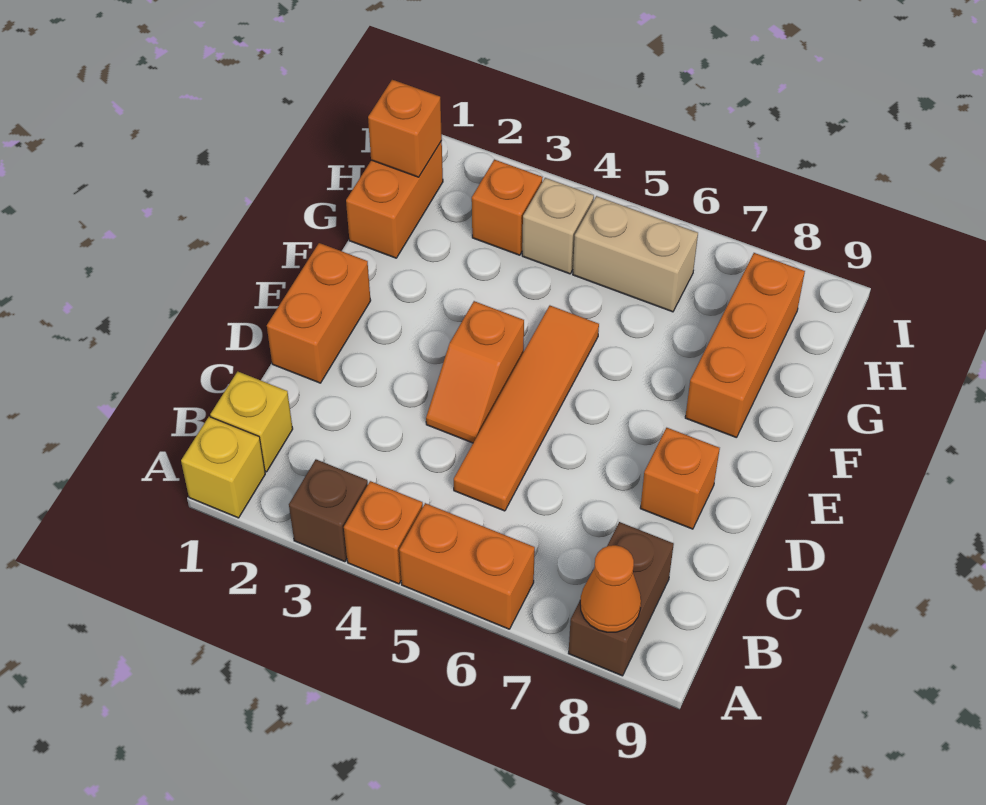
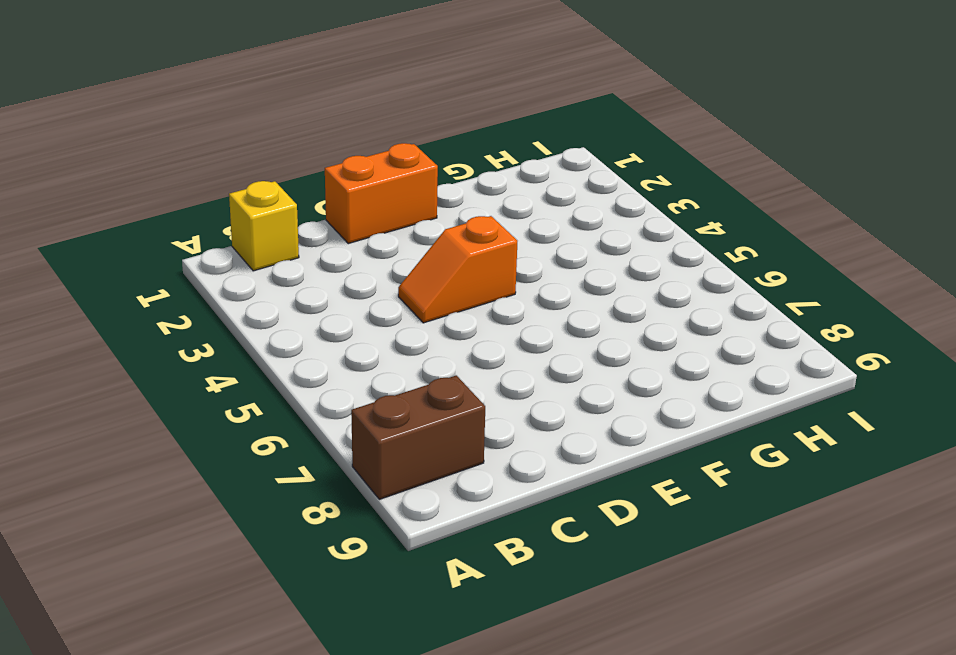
none -> yellow brick A1 level 1
none -> brown brick A3 level 1
none -> orange brick A4 level 1

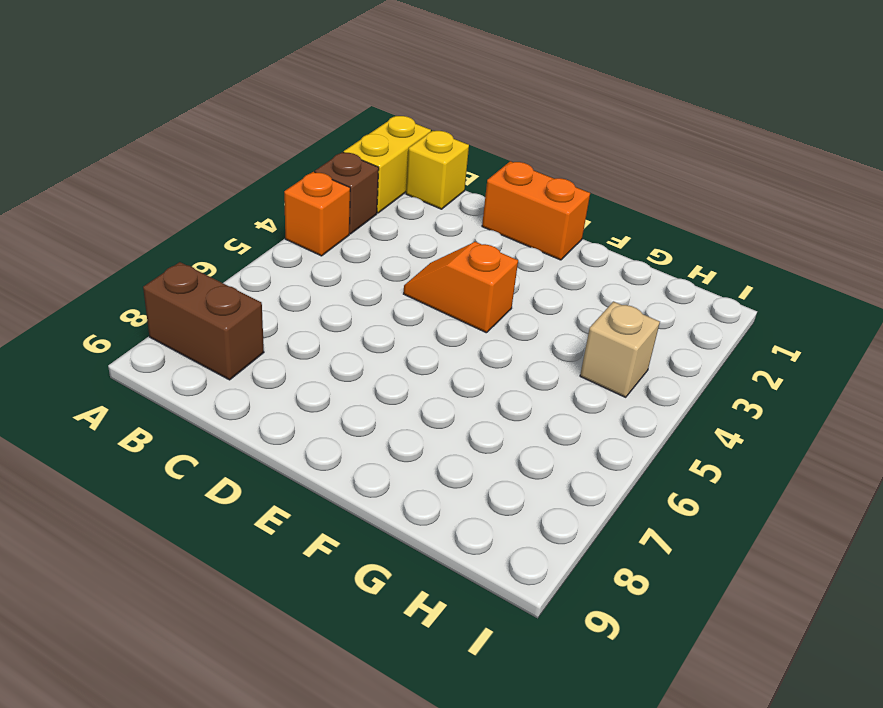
yellow brick A1:A2 level 1 -> yellow brick A1 level 1
none -> orange brick A5:A6 level 1
none -> orange tile C5:F5 level 1
none -> orange brick D8 level 1

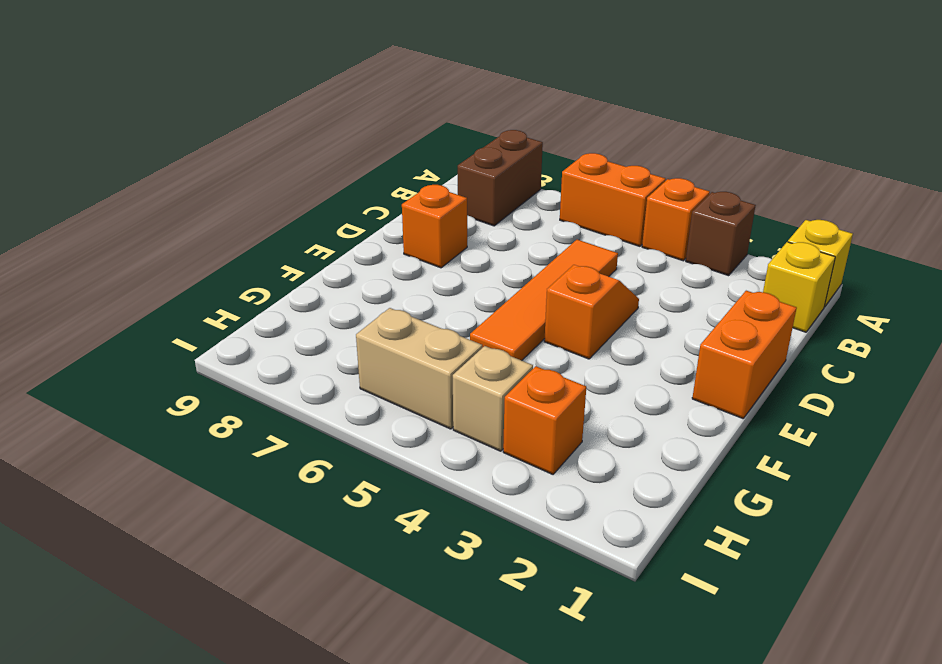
none -> orange brick F8:H8 level 1
none -> orange brick G1:H1 level 1
none -> orange cone A8 level 2

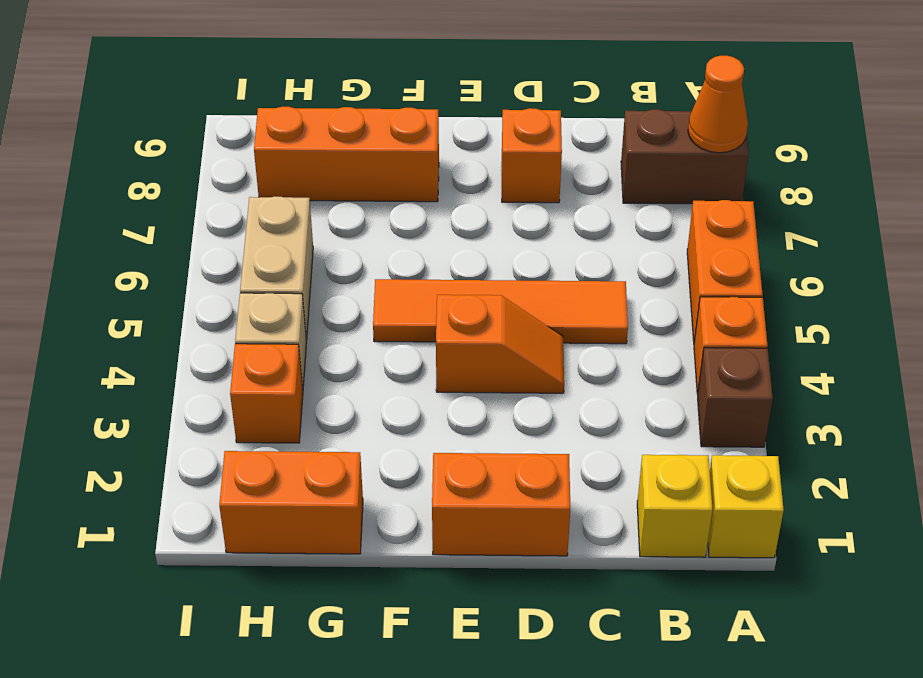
none -> orange brick H1 level 2

